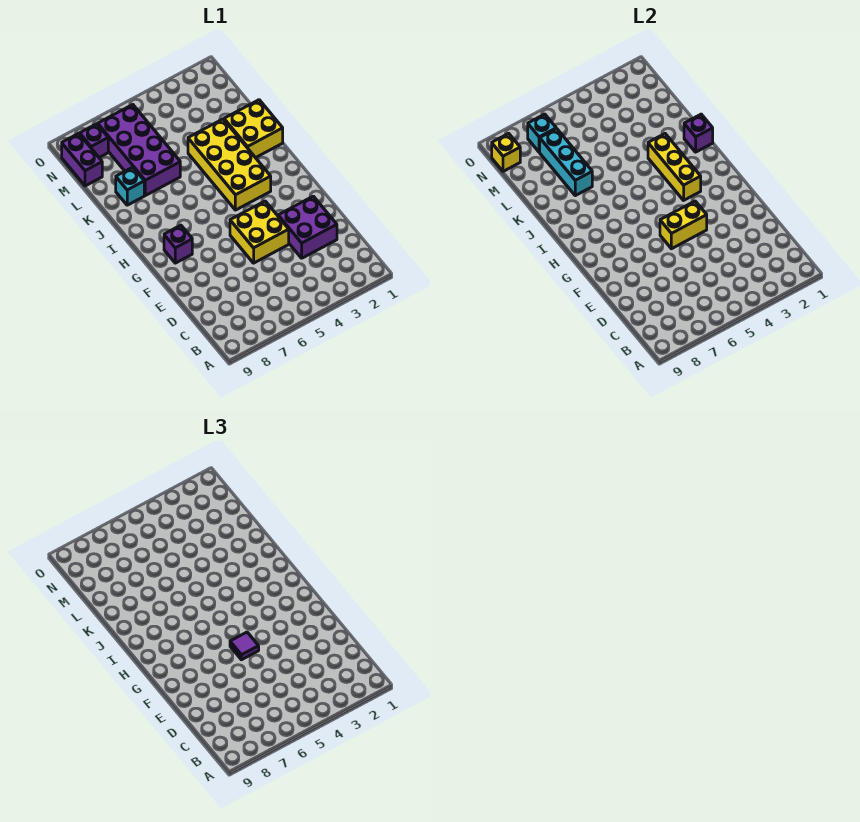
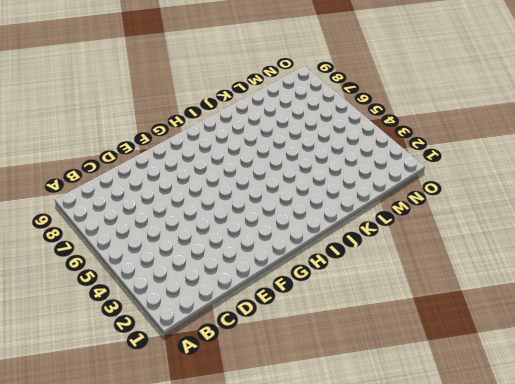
none -> purple brick D2:E3 level 1
none -> yellow brick E4:F5 level 1
none -> purple brick G8 level 1

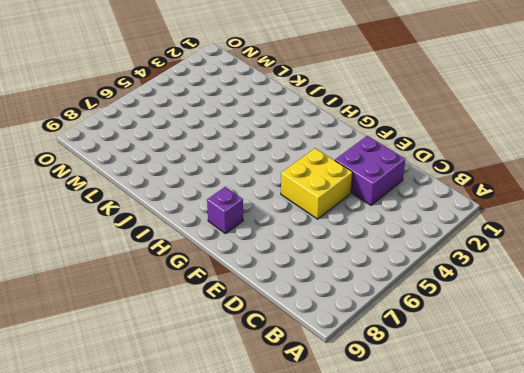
none -> yellow brick H3:K4 level 1
none -> yellow brick J1:K2 level 1
none -> purple brick K6:N7 level 1

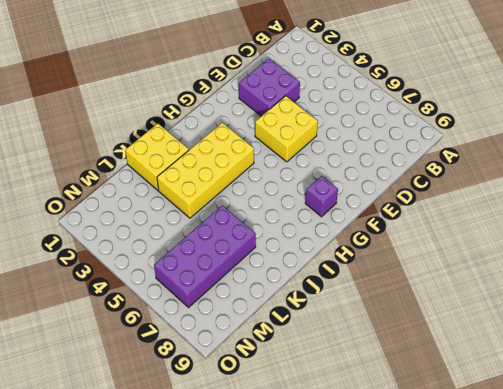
none -> cyan brick K8 level 1
none -> purple brick M9:N9 level 1
none -> purple brick N8 level 1

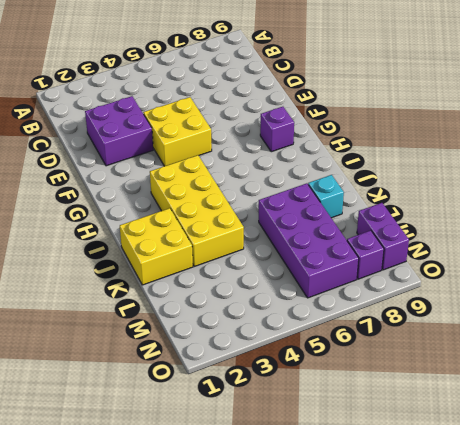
none -> yellow brick F4:F5 level 2
none -> yellow brick H3:J3 level 2
none -> purple brick J1 level 2

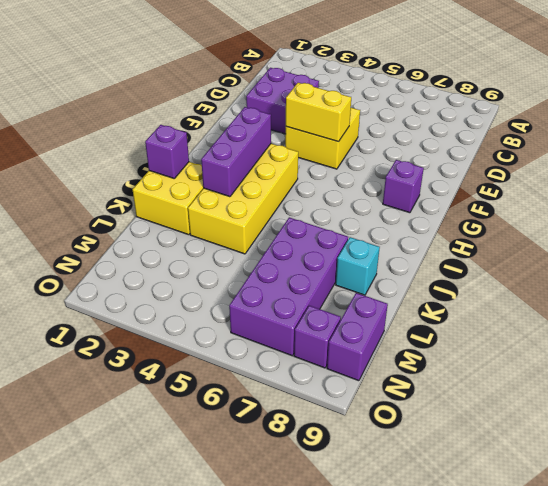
purple brick H3:J3 level 2 -> yellow brick H3:J3 level 2
none -> cyan brick K7:M7 level 2
none -> cyan brick N7 level 2
none -> yellow brick N9 level 2

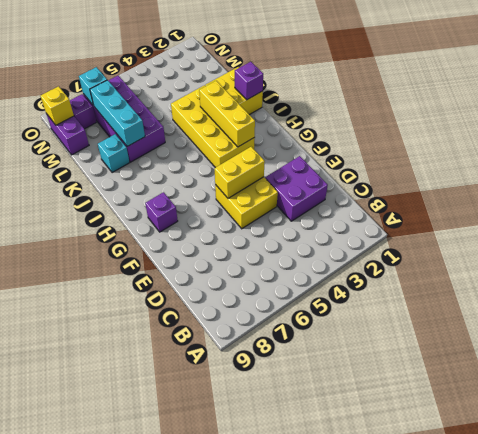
none -> purple tile F5 level 3

